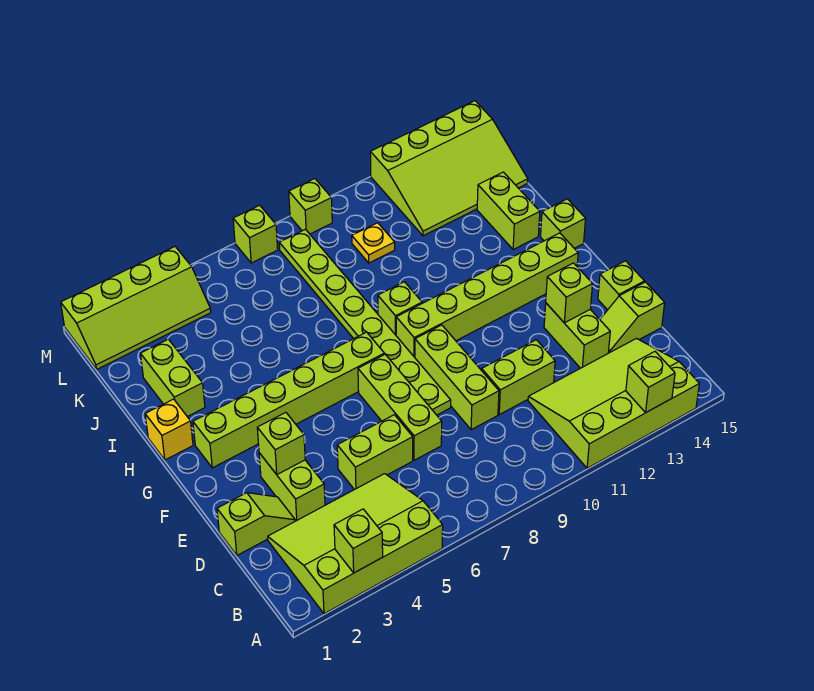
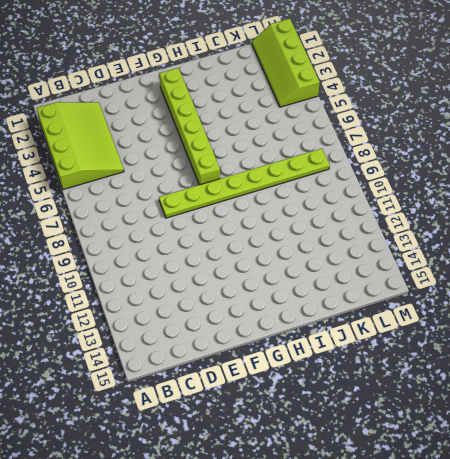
none -> lime slope A11:C14 level 1 top A
none -> lime slope D1:D2 level 1 top 1
none -> lime brick D3:E3 level 1

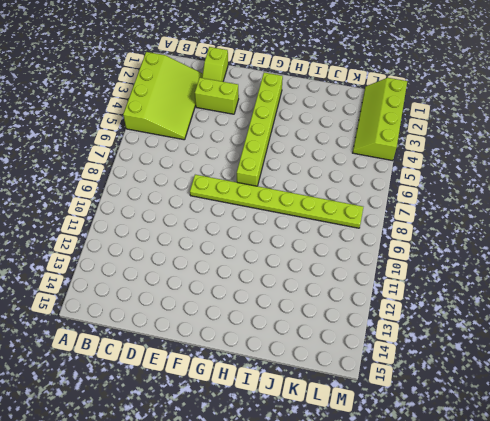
none -> lime slope A11:C14 level 1 top A
none -> lime brick D5:D6 level 1
none -> lime brick D7:F7 level 1

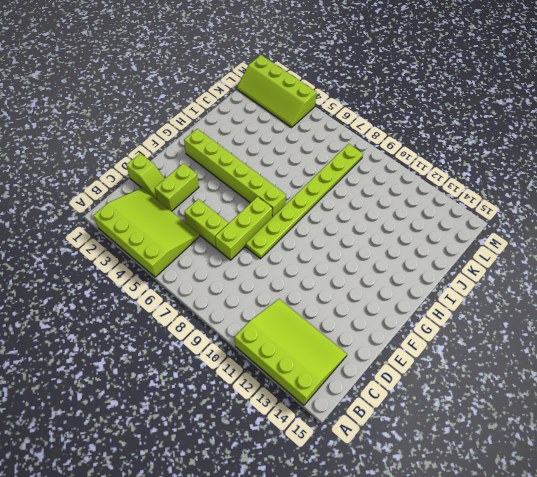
none -> lime brick D9:F9 level 1
none -> lime brick D10:D11 level 1
none -> lime brick D13:E13 level 1

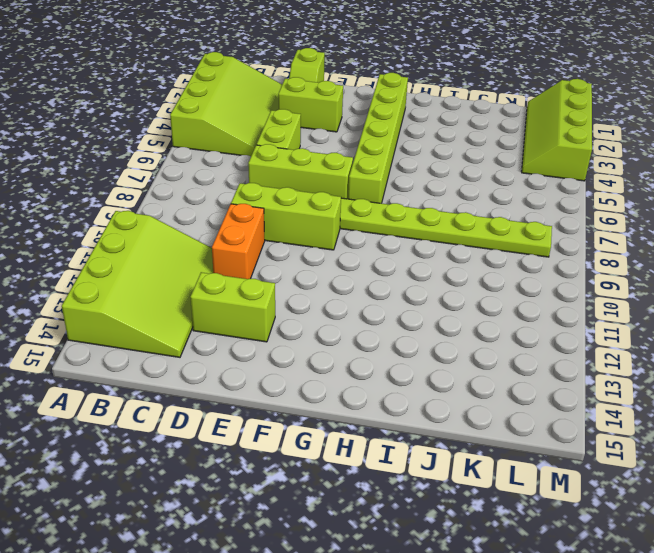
orange brick D10:D11 level 1 -> lime brick D10:D11 level 1
none -> lime slope D14:D15 level 1 top 15
none -> lime brick E15 level 1
none -> lime brick G9:G14 level 1

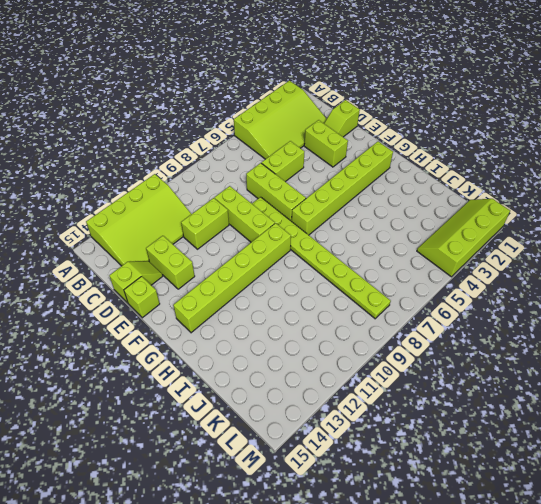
none -> yellow brick H1 level 1
none -> lime brick H9 level 1
none -> lime brick H15 level 1

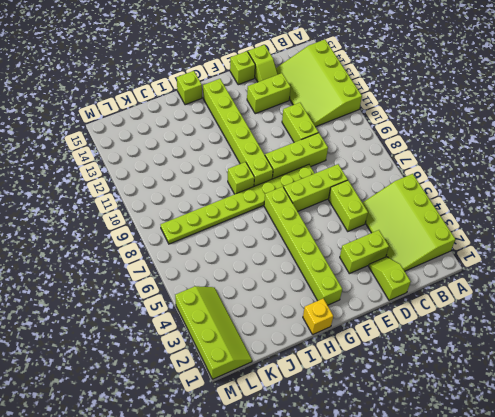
none -> lime brick I2:J2 level 1
none -> lime brick I14:J14 level 1
none -> yellow plate K10 level 1

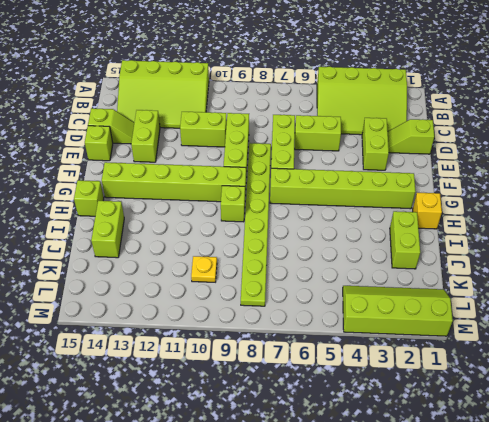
none -> lime slope K12:M15 level 1 top M
none -> lime brick M7 level 1
none -> lime brick M9 level 1

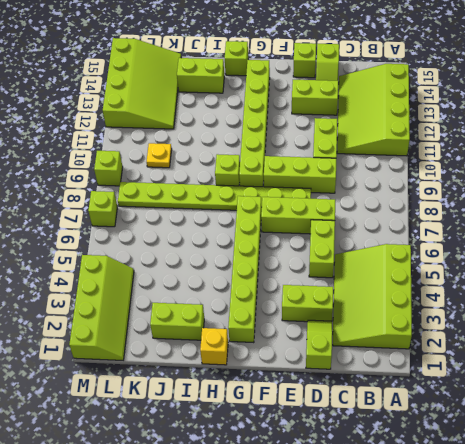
none -> lime brick A3 level 2
none -> lime brick A13 level 2
none -> lime brick E3 level 2

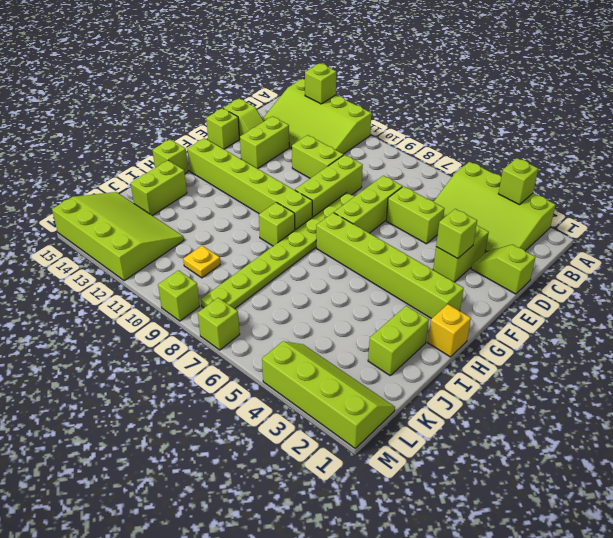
none -> lime brick E13 level 2

